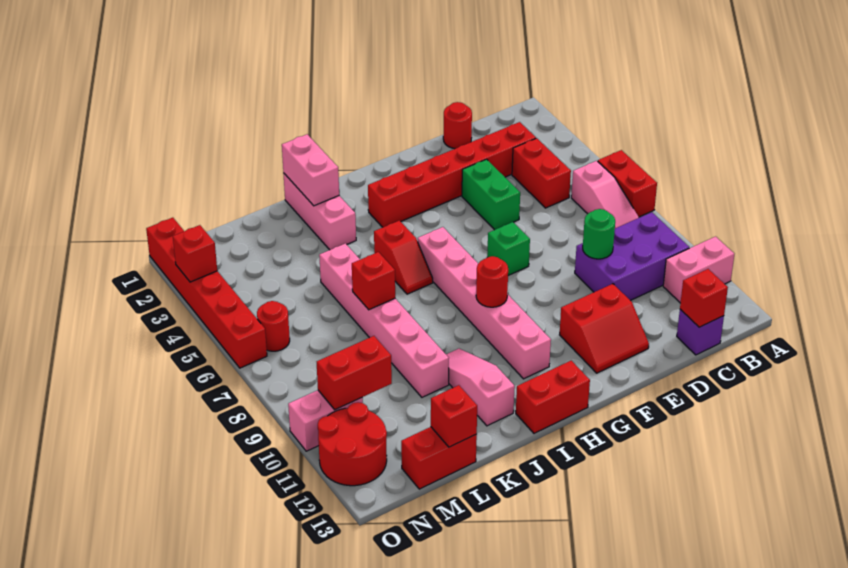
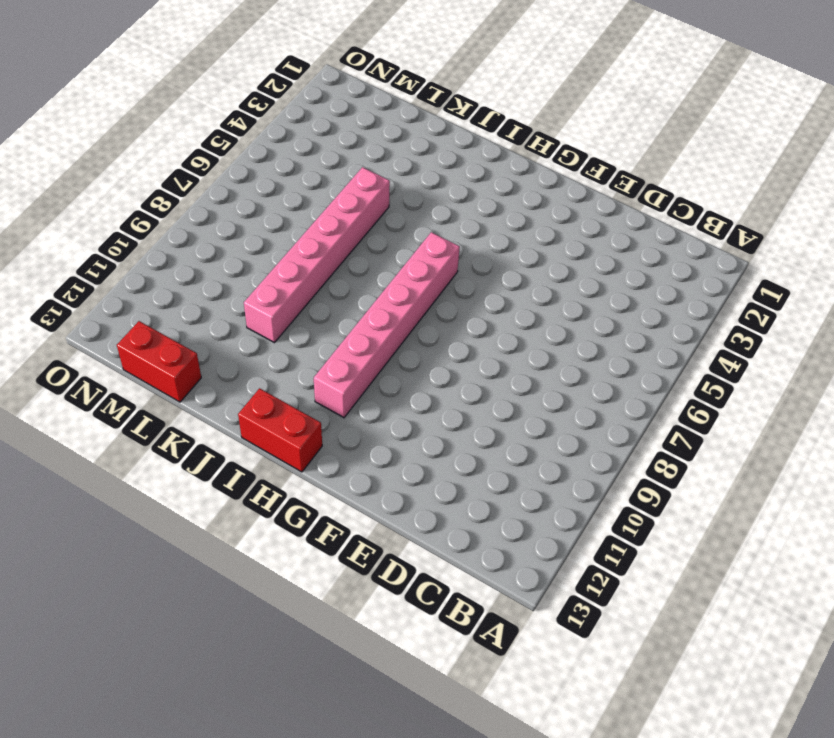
none -> red brick A6:A7 level 1
none -> pink brick A11:B11 level 1
none -> pink slope B6:B8 level 1 top 6
none -> purple brick B9:D10 level 1

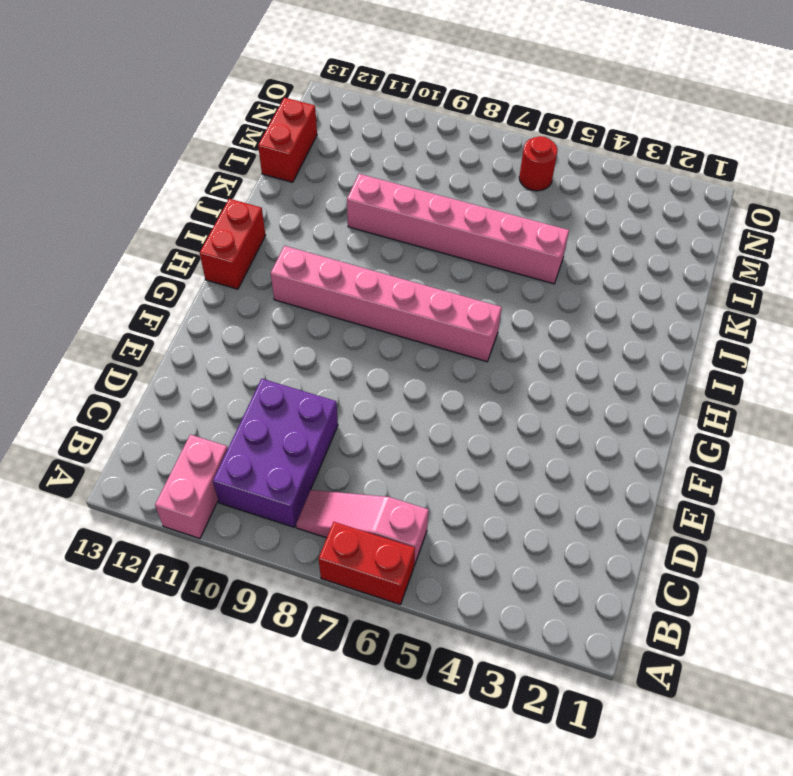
none -> red brick C3:H3 level 1
none -> red brick C4:C5 level 1
none -> purple brick C13 level 1
none -> red round brick D1 level 1

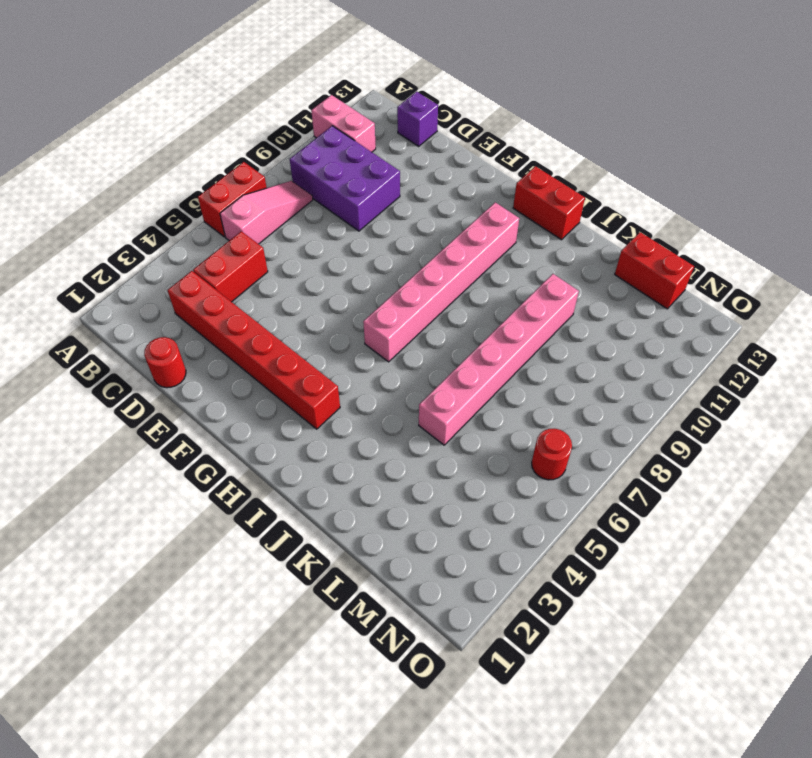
none -> green brick E4:E5 level 1
none -> red slope E11:F12 level 1 top 11
none -> green brick F7 level 1
none -> red slope I5:I6 level 1 top 5

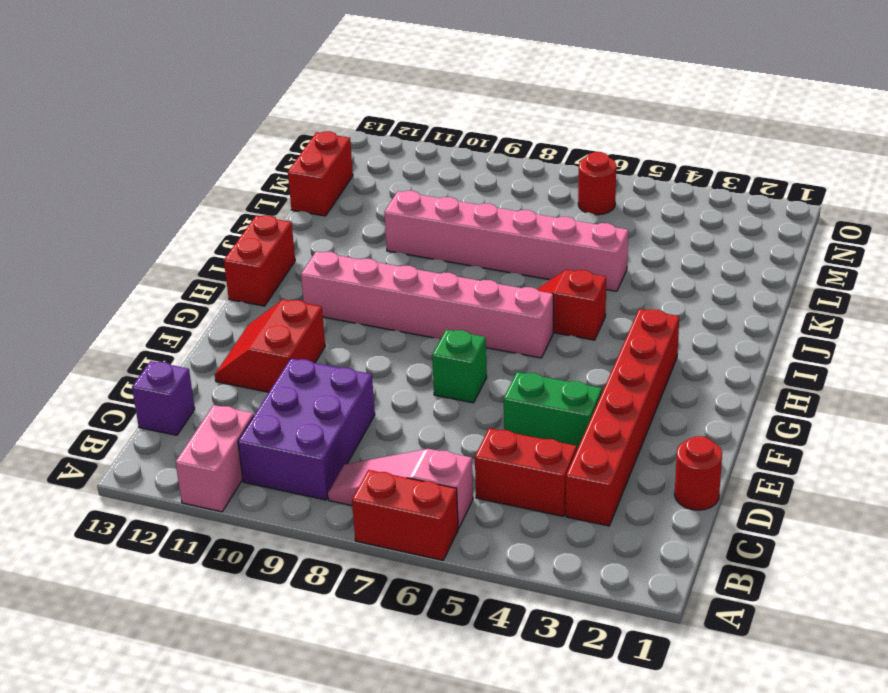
none -> pink brick J1:J3 level 1
none -> pink slope J10:J12 level 1 top 12
none -> pink brick N10:O10 level 1
none -> red round brick N11:O12 level 1

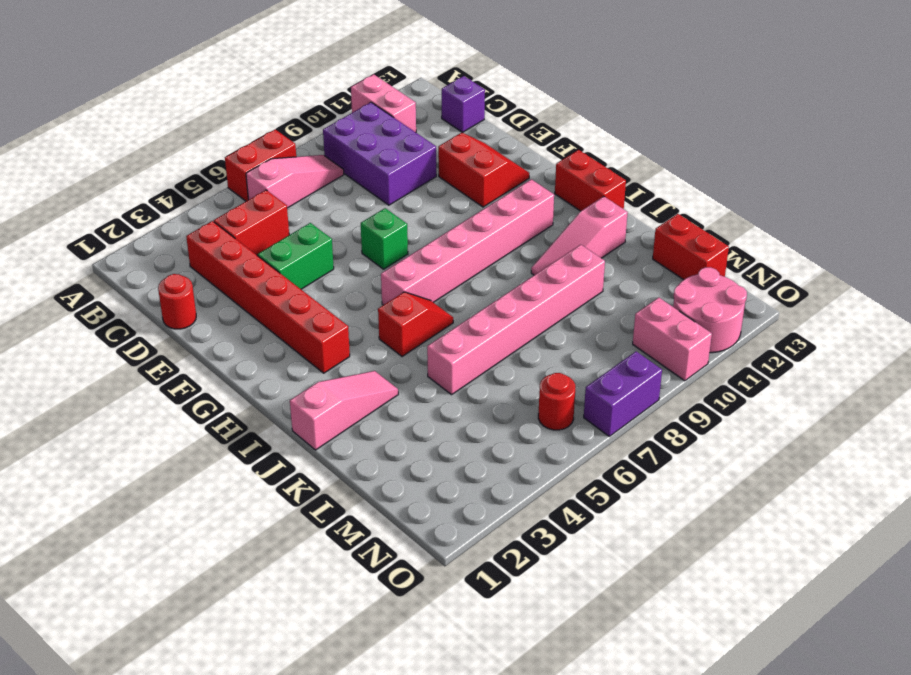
pink slope J1:J3 level 1 top 1 -> pink brick J1:J3 level 1
pink round brick N11:O12 level 1 -> red round brick N11:O12 level 1
purple brick O7:O8 level 1 -> none
none -> red brick O1:O6 level 1
none -> red brick C13 level 2
none -> green round brick D9 level 2
none -> red round brick H9 level 2

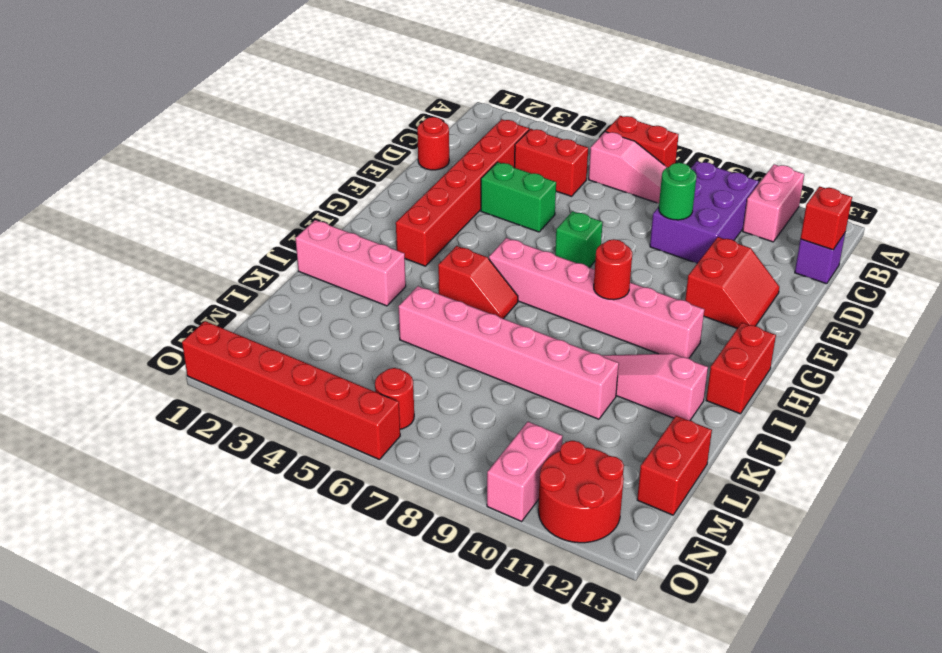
none -> pink brick J1:J2 level 2
none -> red brick K7 level 2
none -> red brick L13 level 2
none -> red brick M10:N10 level 2

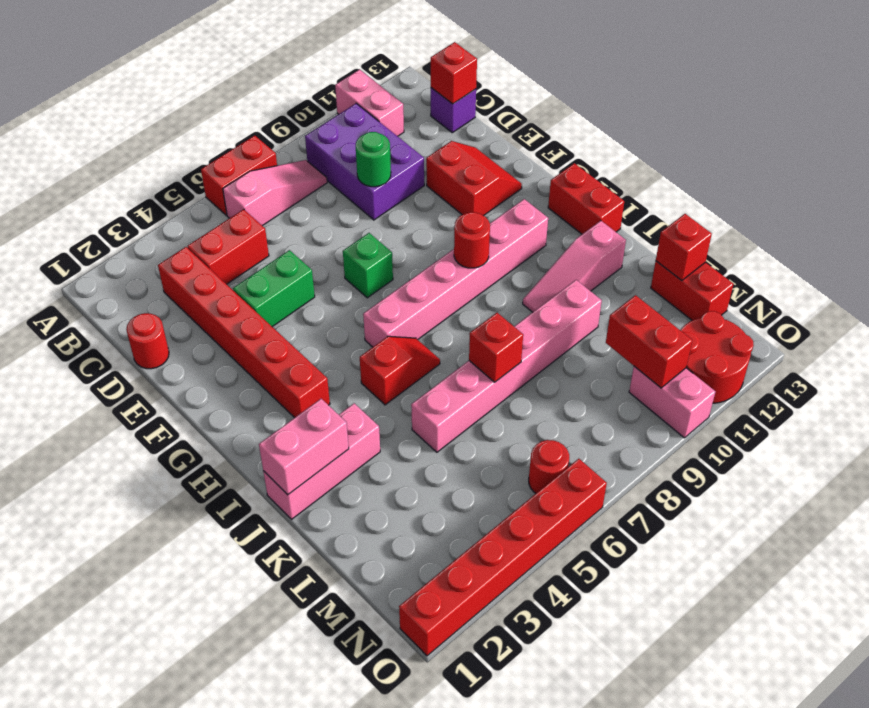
none -> red brick O3 level 2

